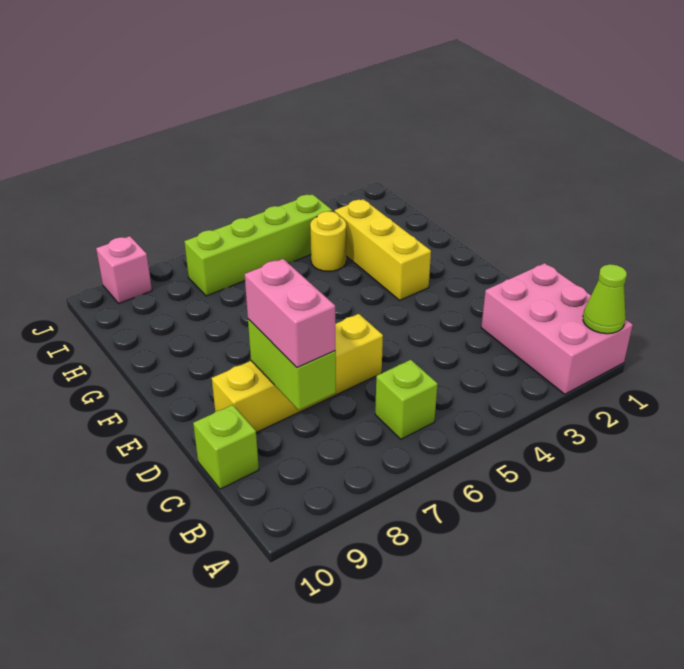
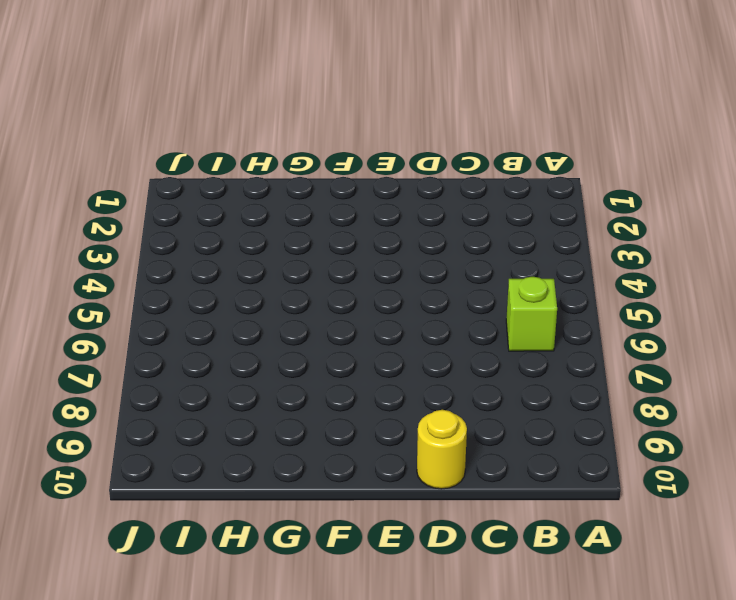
yellow round brick D10 level 1 -> yellow round brick H4 level 1
none -> pink brick A1:C2 level 1
none -> lime brick C10 level 1

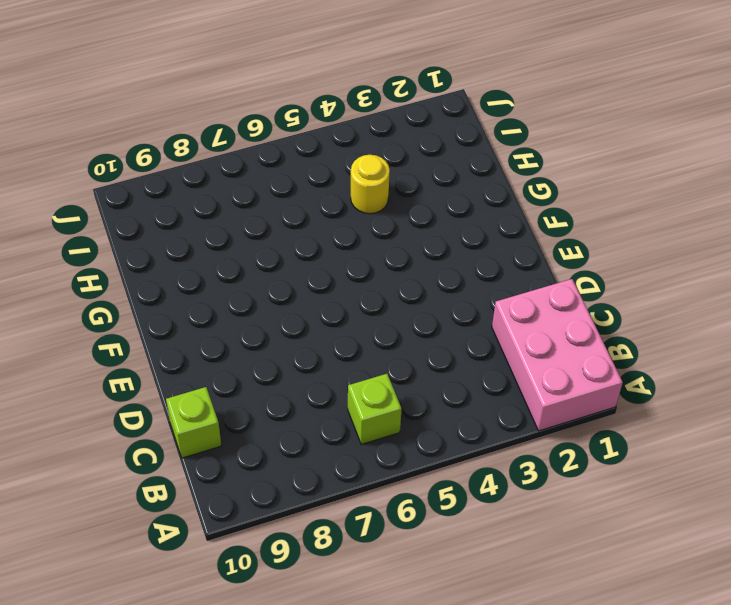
none -> yellow brick D6:D9 level 1
none -> yellow brick F3:H3 level 1

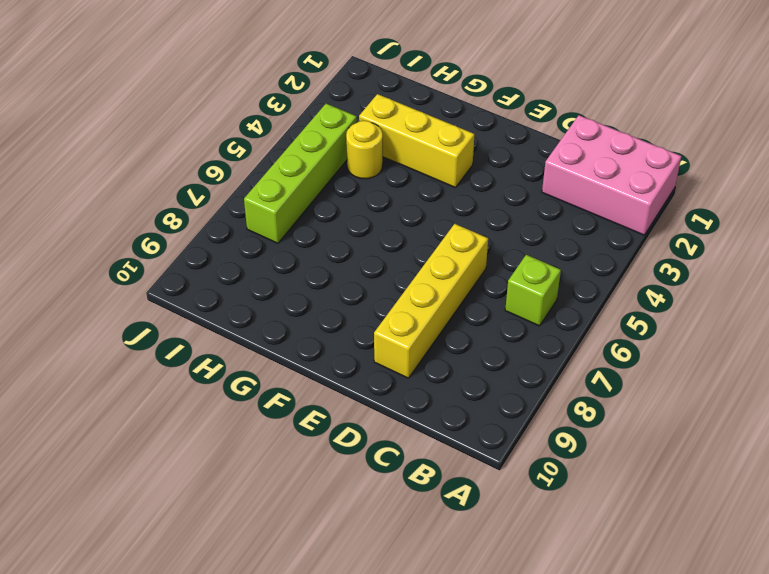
none -> lime brick C10 level 1
none -> pink brick J9 level 1

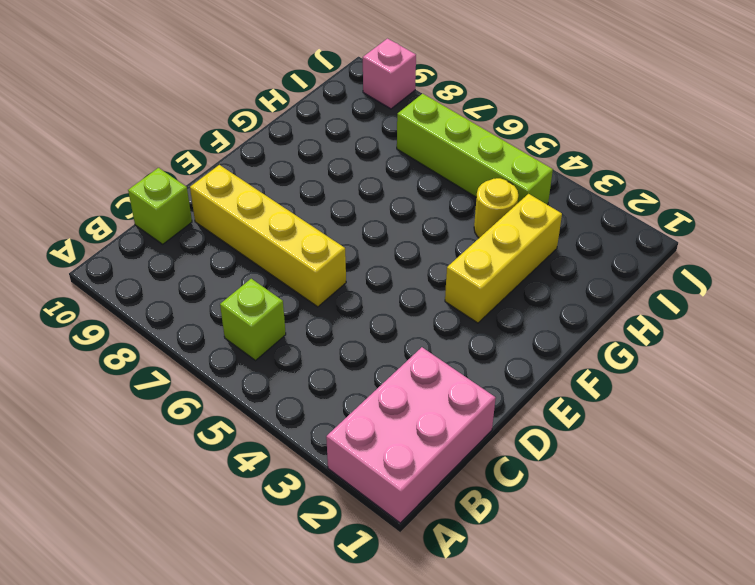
none -> lime cone A1 level 2
none -> lime brick C8:D8 level 2

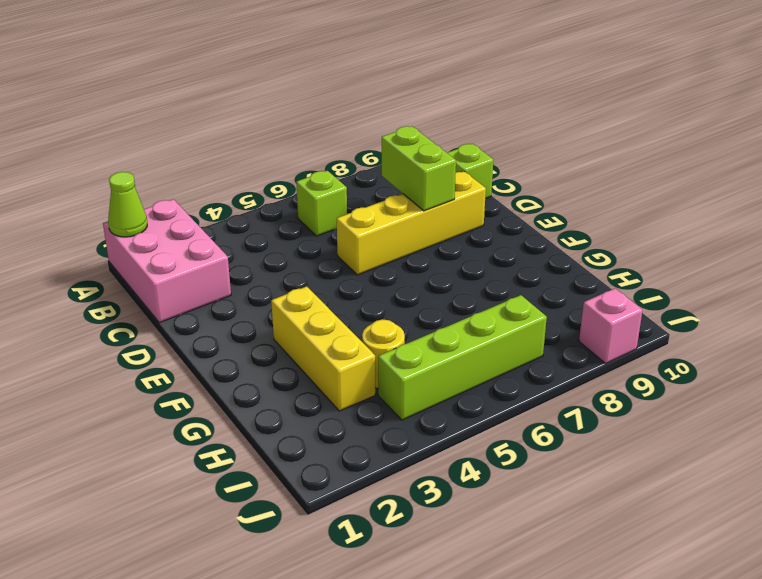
none -> pink brick C8:D8 level 3

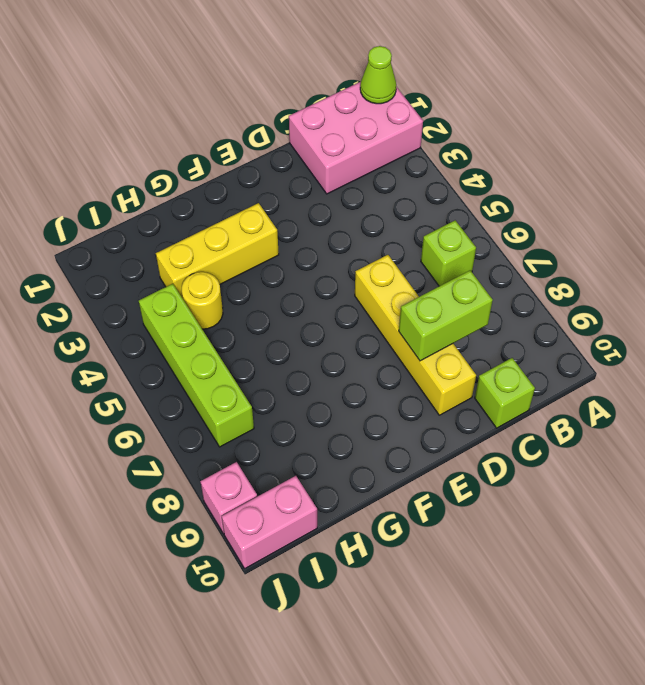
pink brick I10:J10 level 1 -> pink brick C8:D8 level 3

